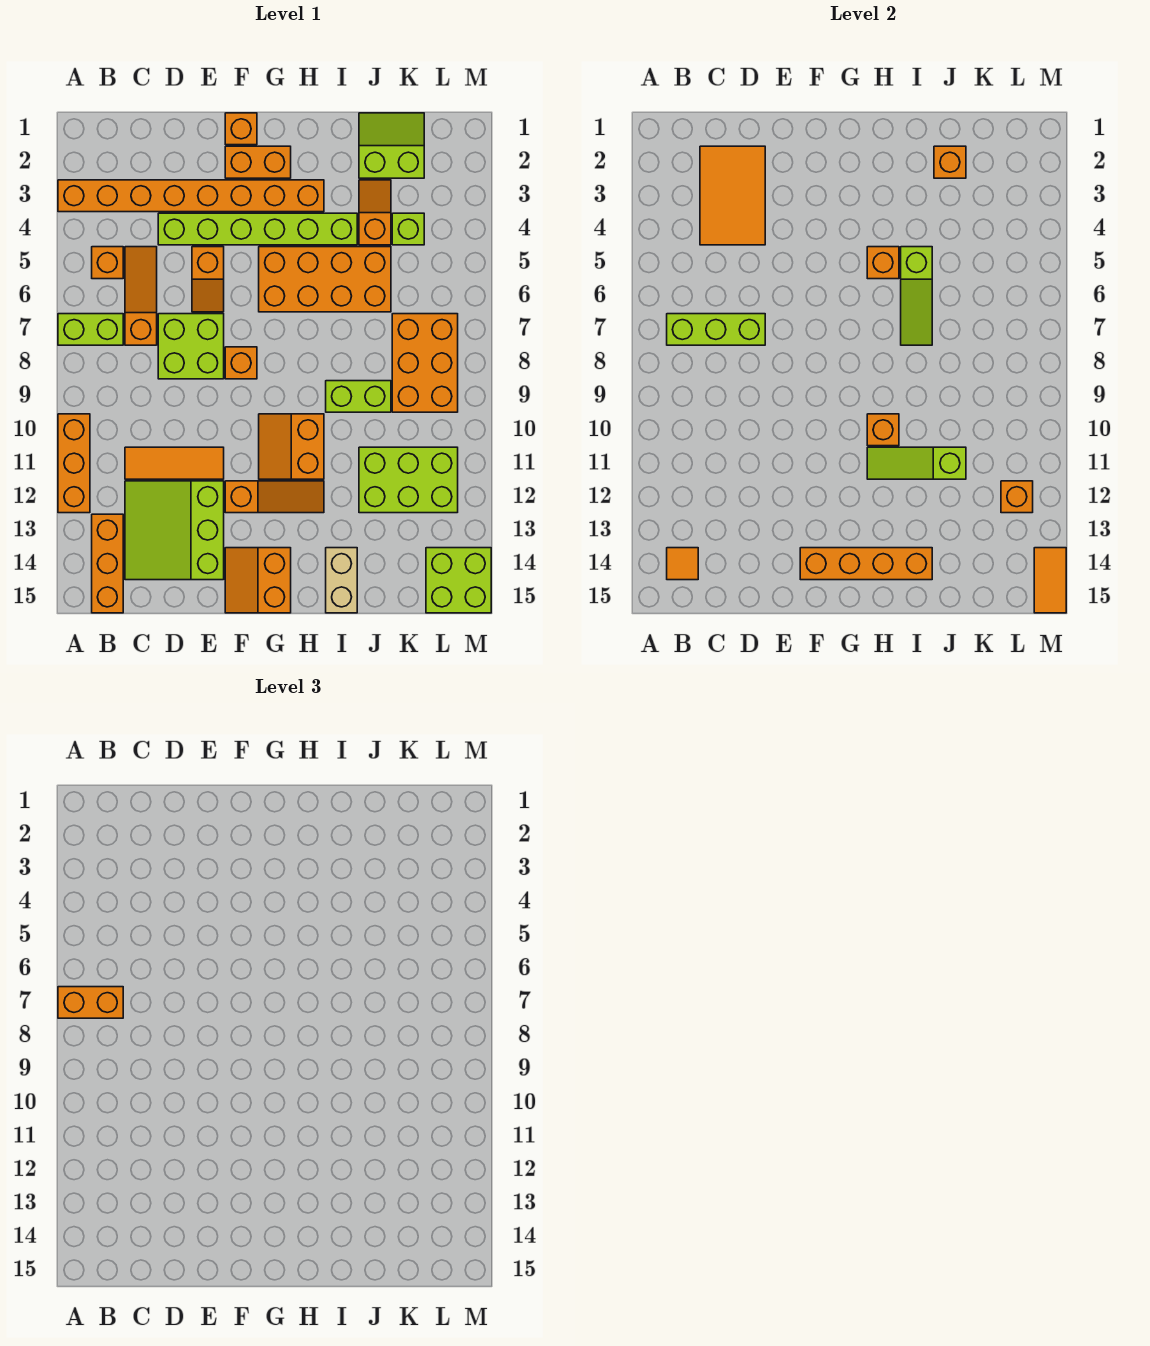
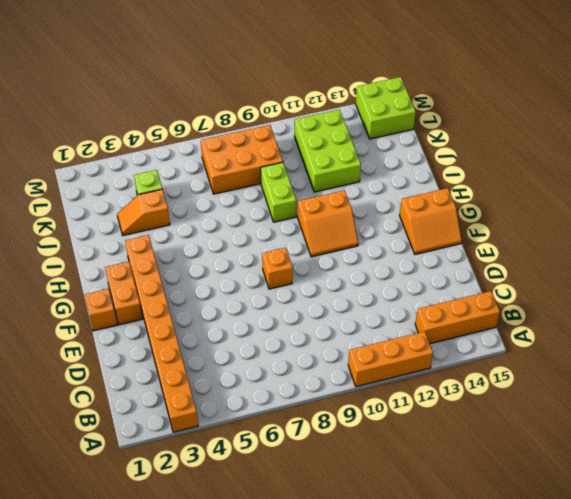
none -> lime brick A7:B7 level 1
none -> orange brick B5 level 1
none -> orange slope C5:C7 level 1 top 7
none -> orange tile C11:E11 level 1

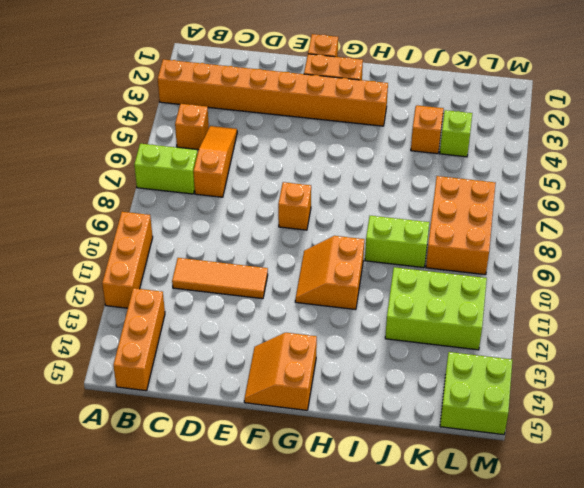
none -> lime slope C12:E14 level 1 top E
none -> lime brick D4:I4 level 1
none -> lime brick D7:E8 level 1
none -> orange slope E5:E6 level 1 top 5

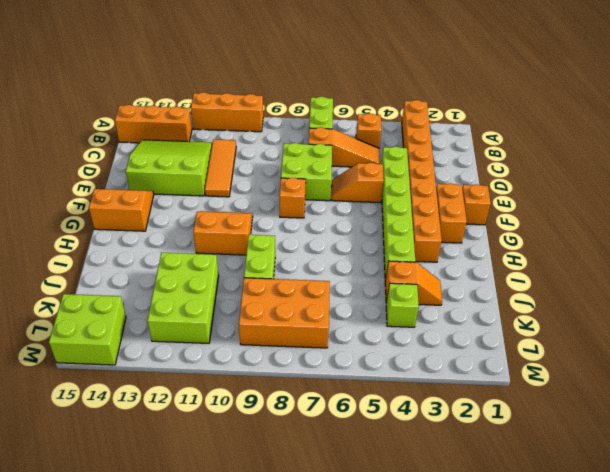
none -> orange slope F12:H12 level 1 top F
none -> orange brick G5:J6 level 1
none -> tan brick I14:I15 level 1
none -> lime slope J1:K2 level 1 top 2

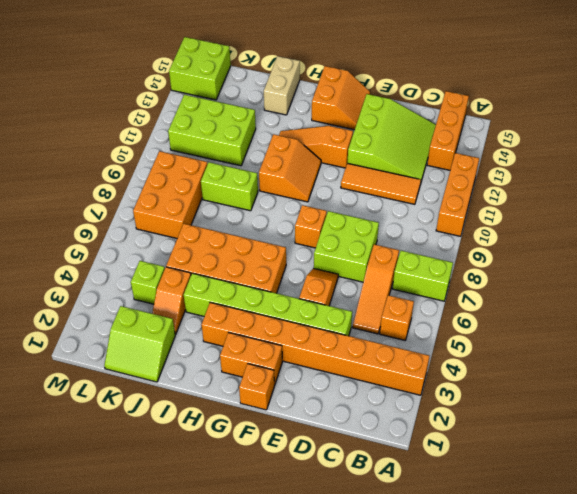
none -> lime brick B7:D7 level 2
none -> orange tile B14 level 2
none -> orange tile C2:D4 level 2
none -> orange brick F14:I14 level 2

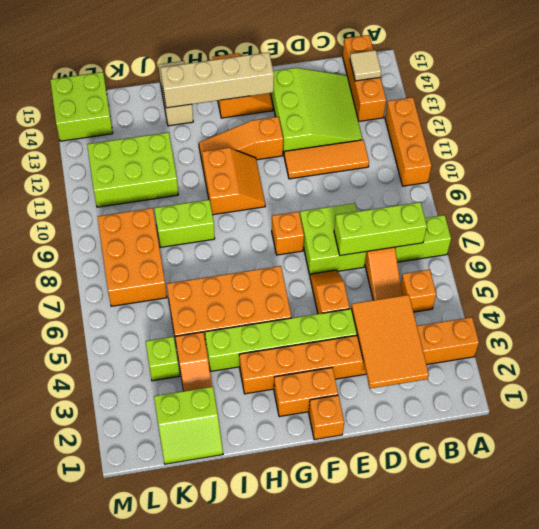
tan tile B14 level 2 -> orange tile B14 level 2
tan brick F14:I14 level 2 -> orange brick F14:I14 level 2
none -> orange brick H5 level 2
none -> orange brick H10 level 2
none -> lime slope H11:J11 level 2 top J
none -> lime slope I5:I7 level 2 top 5

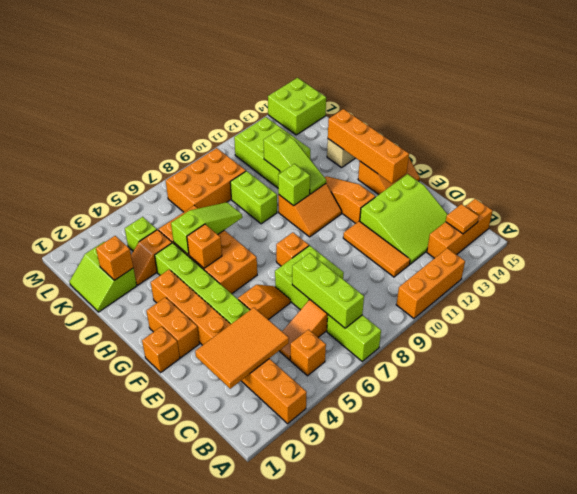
lime brick H10 level 2 -> orange brick H10 level 2
none -> orange brick L12 level 2
none -> orange tile M14:M15 level 2
none -> orange brick A7:B7 level 3

